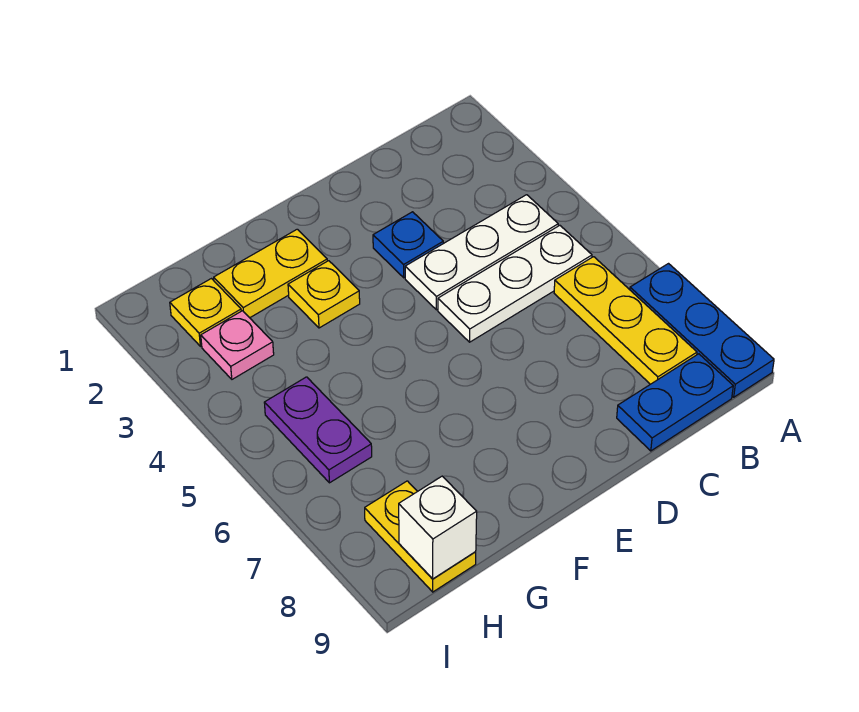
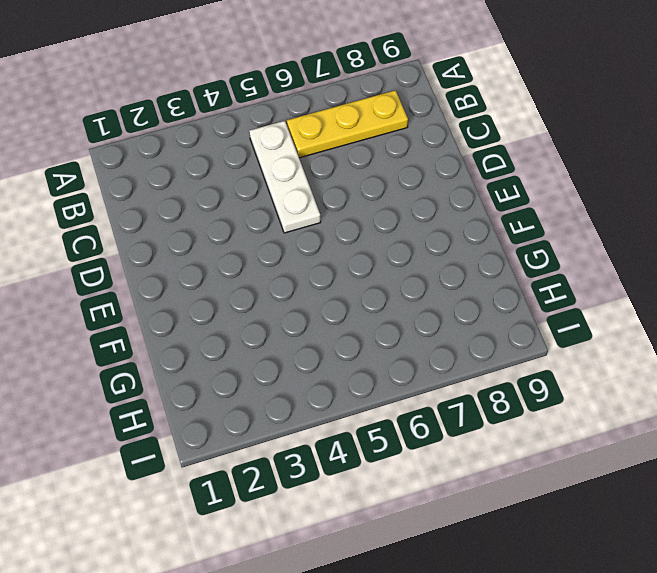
none -> blue plate A7:A9 level 1
none -> white plate B4:D4 level 1
none -> blue plate B9:C9 level 1

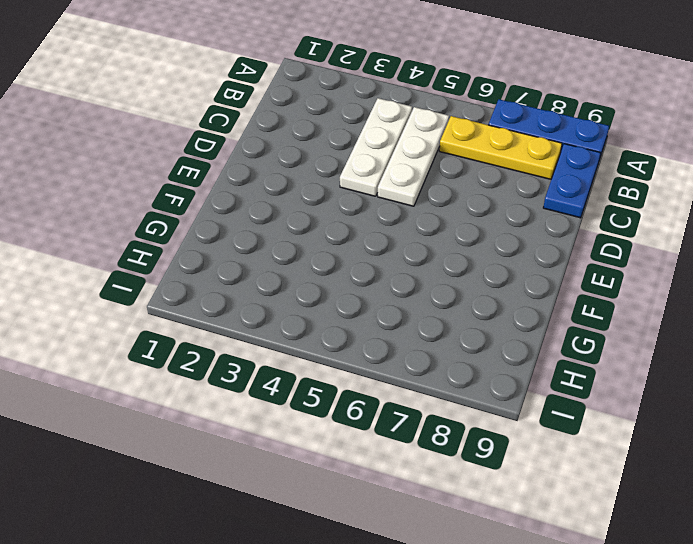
none -> blue plate D3 level 1
none -> yellow plate F2:G2 level 1
none -> yellow plate F3 level 1

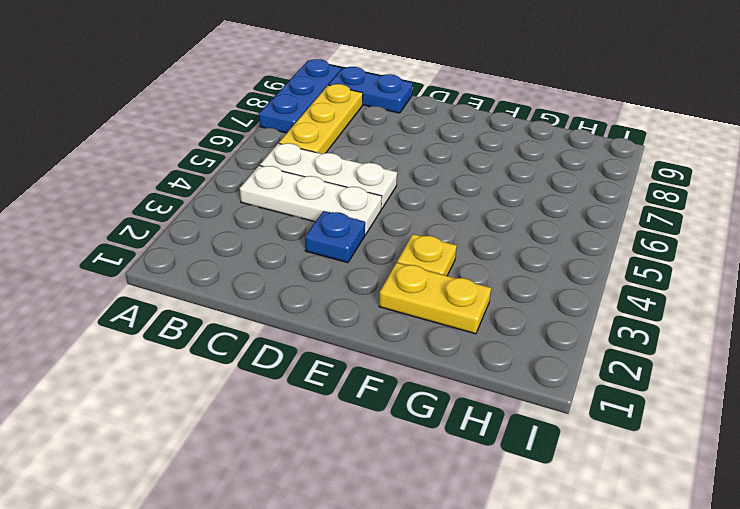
none -> yellow plate H2 level 1
none -> pink plate H3 level 1
none -> purple plate H5:H6 level 1

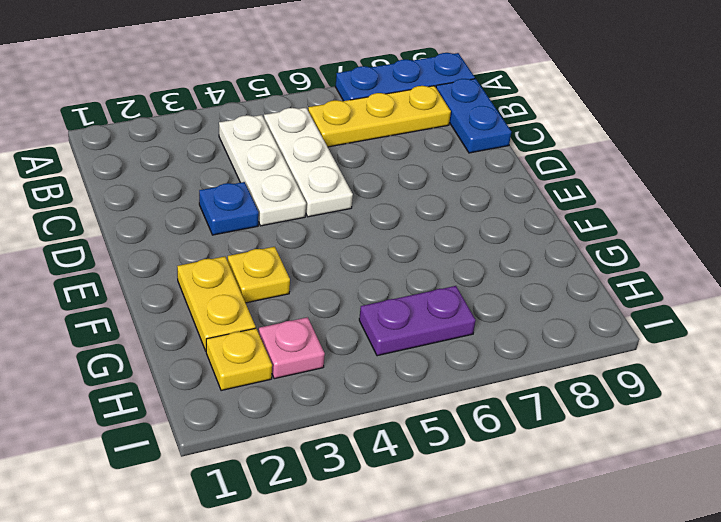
none -> yellow plate H8:H9 level 1
none -> white brick H9 level 2

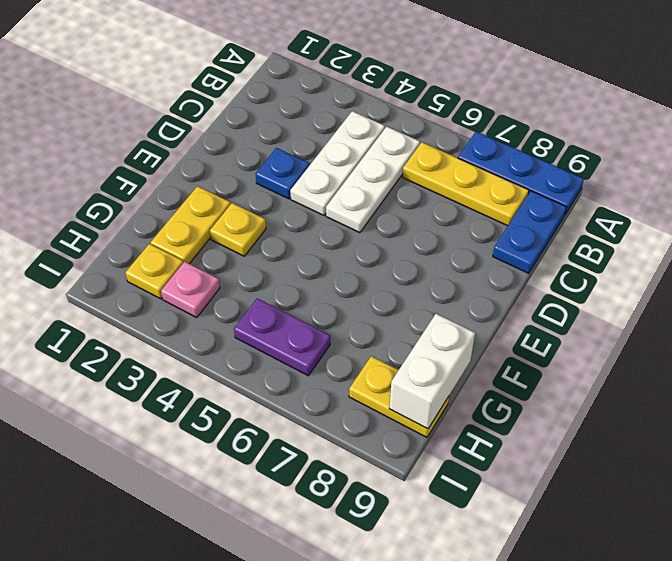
white brick G9:H9 level 2 -> white brick H9 level 2

